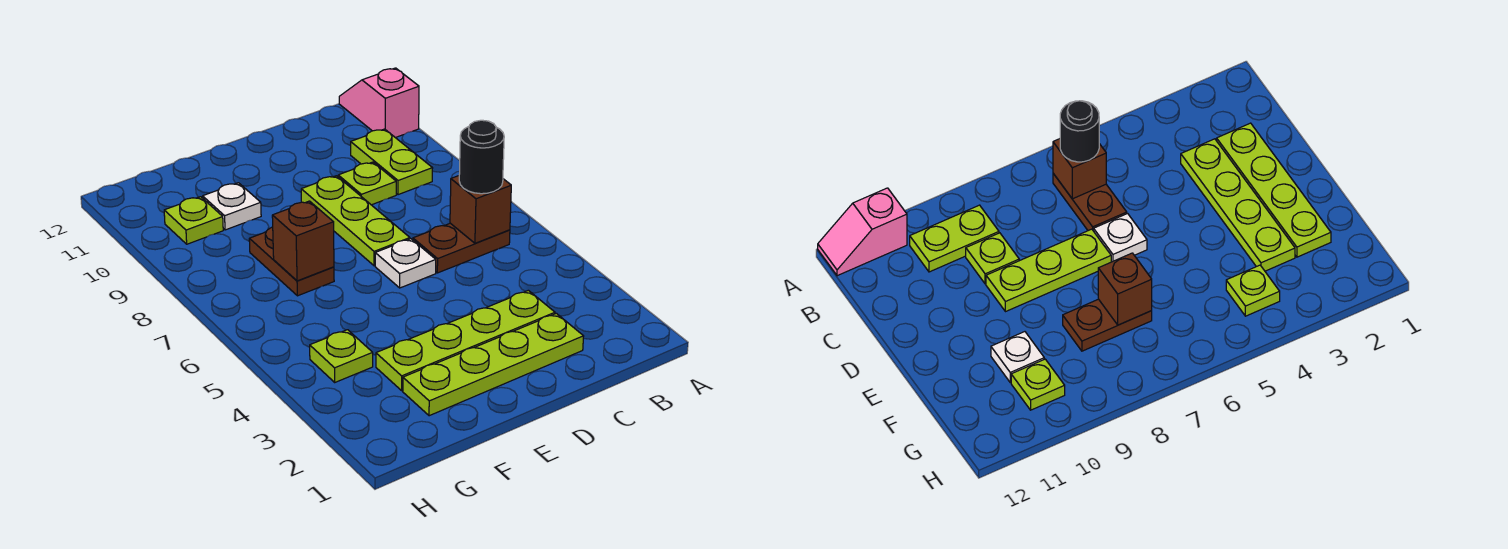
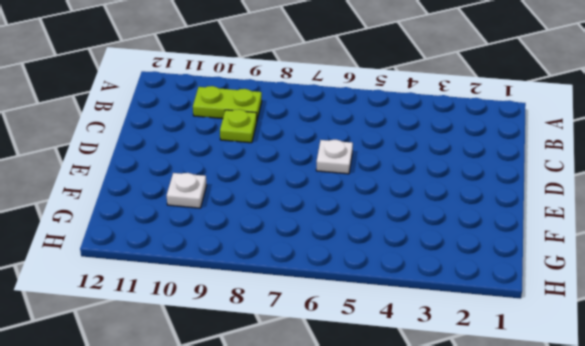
none -> pink slope A11:A12 level 1 top 11
none -> brown plate B6:C6 level 1
none -> lime plate C2:F2 level 1

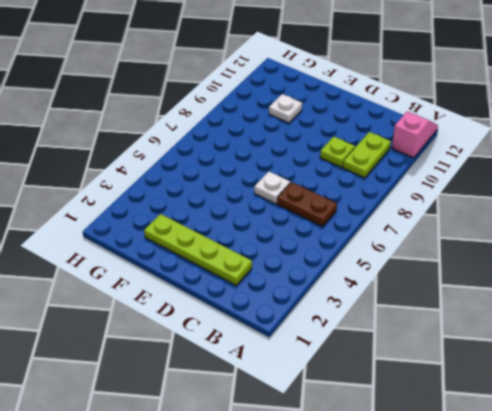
none -> lime plate C3:F3 level 1
none -> lime plate D7:D9 level 1
none -> brown plate F7:F8 level 1

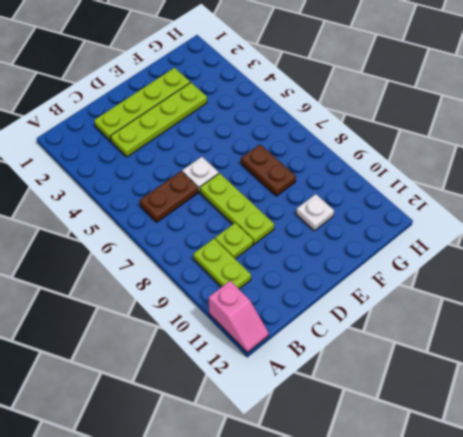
none -> lime plate G4 level 1
none -> lime plate G10 level 1
none -> brown brick B6 level 2

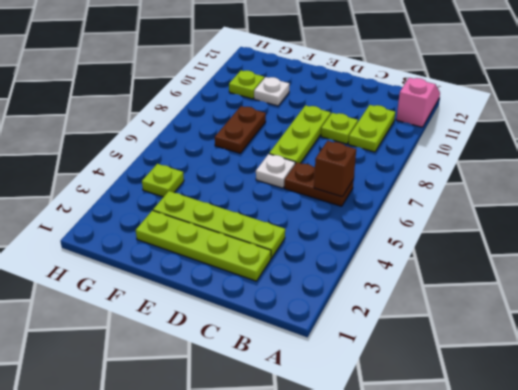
none -> brown brick F7 level 2
none -> black round brick B6 level 3

